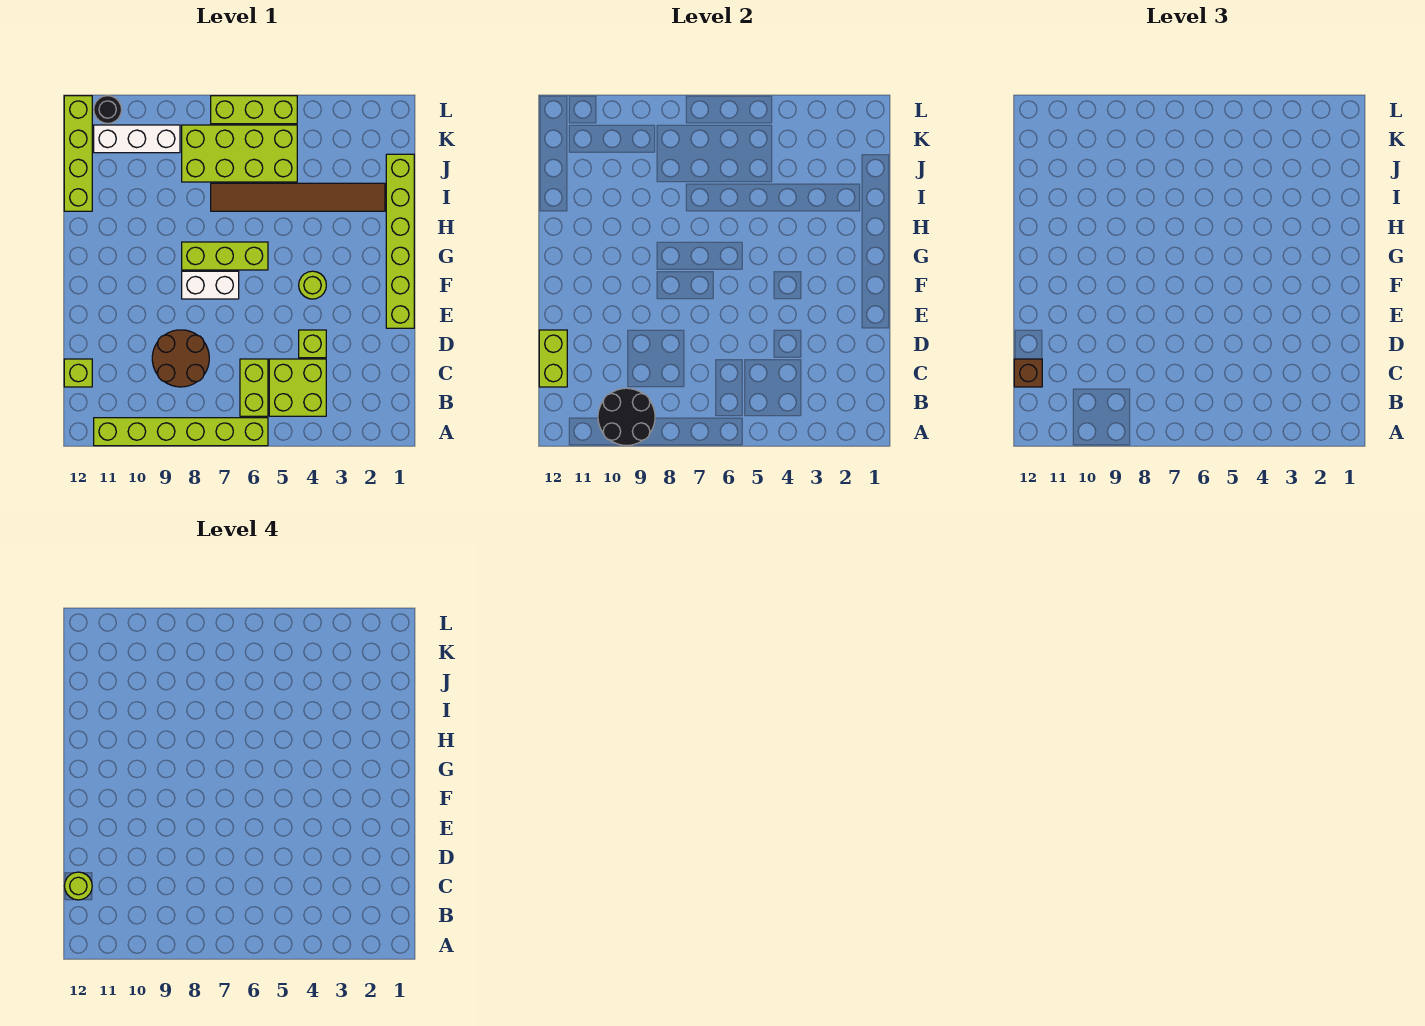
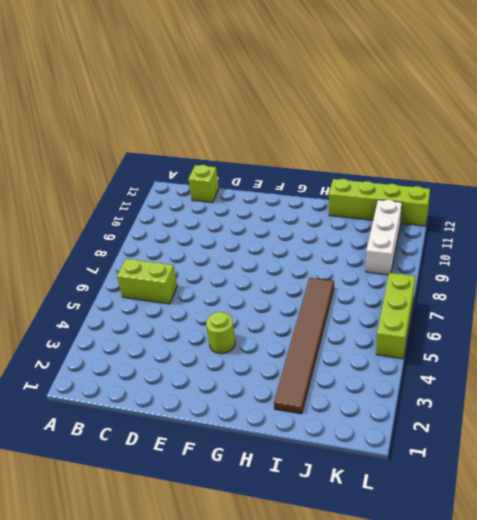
none -> lime brick A6:A11 level 1
none -> lime brick B4:C5 level 1
none -> brown round brick C8:D9 level 1

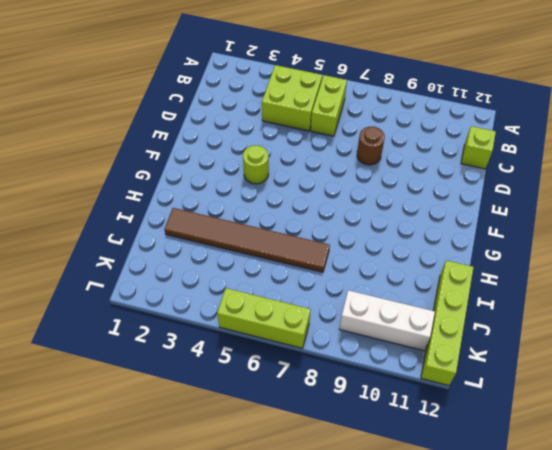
brown round brick D8 level 1 -> brown round brick C8:D9 level 1
none -> lime brick A6:A11 level 1
none -> lime brick D4 level 1
none -> lime brick E1:J1 level 1

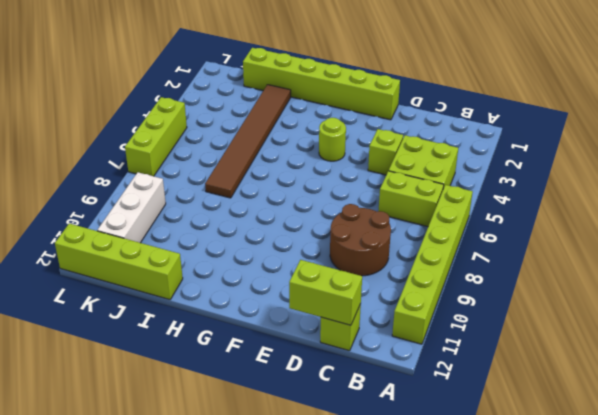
none -> white brick F7:F8 level 1
none -> lime brick G6:G8 level 1
none -> lime brick J5:K8 level 1

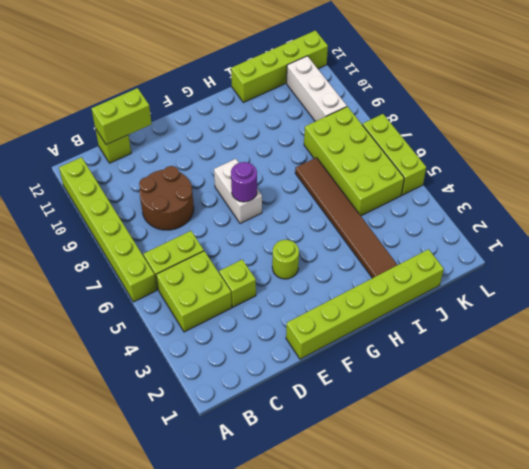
purple round brick F7 level 2 -> none
none -> lime brick G6:G8 level 1
none -> black round brick L11 level 1
none -> black round brick A9:B10 level 2

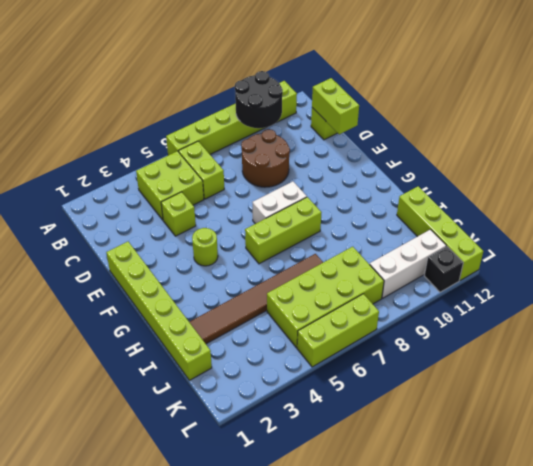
black brick L11 level 1 -> black round brick L11 level 1
none -> brown brick C12 level 3
none -> lime round brick C12 level 4

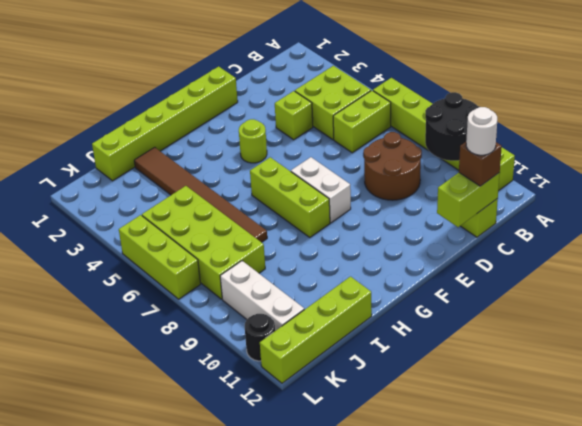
white round brick C12 level 4 -> lime round brick C12 level 4

